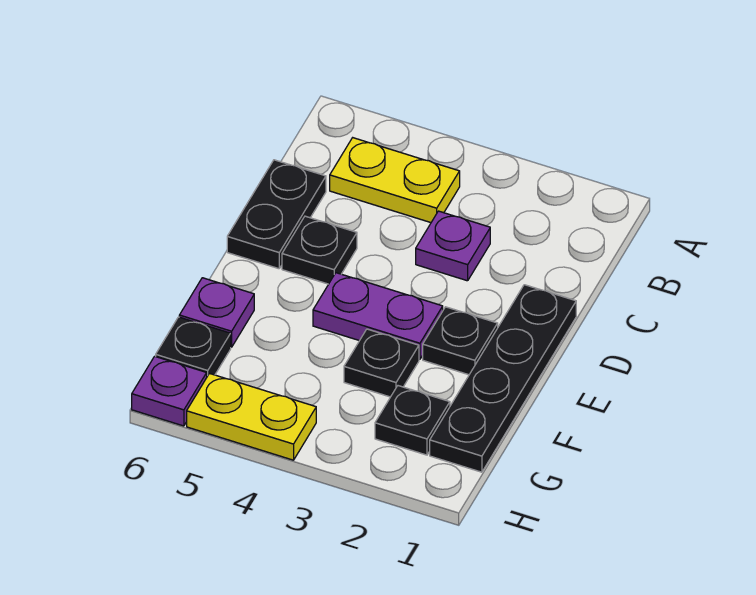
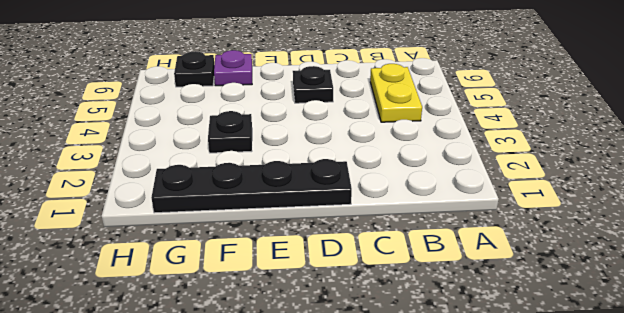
none -> purple plate C3 level 1
none -> black plate C6:D6 level 1
none -> black plate E2 level 1

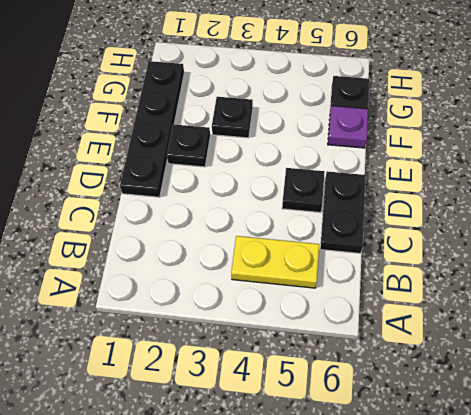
none -> purple plate C3 level 1
none -> purple plate E3:E4 level 1
none -> black plate G2 level 1

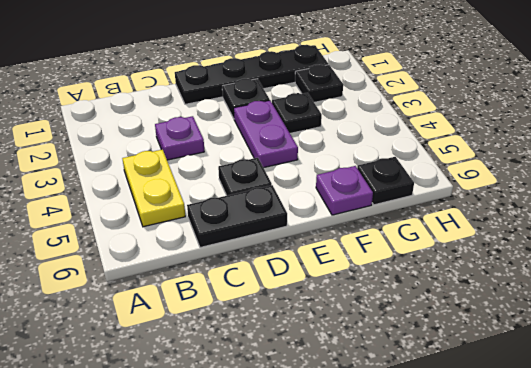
none -> yellow plate H4:H5 level 1
none -> purple plate H6 level 1

